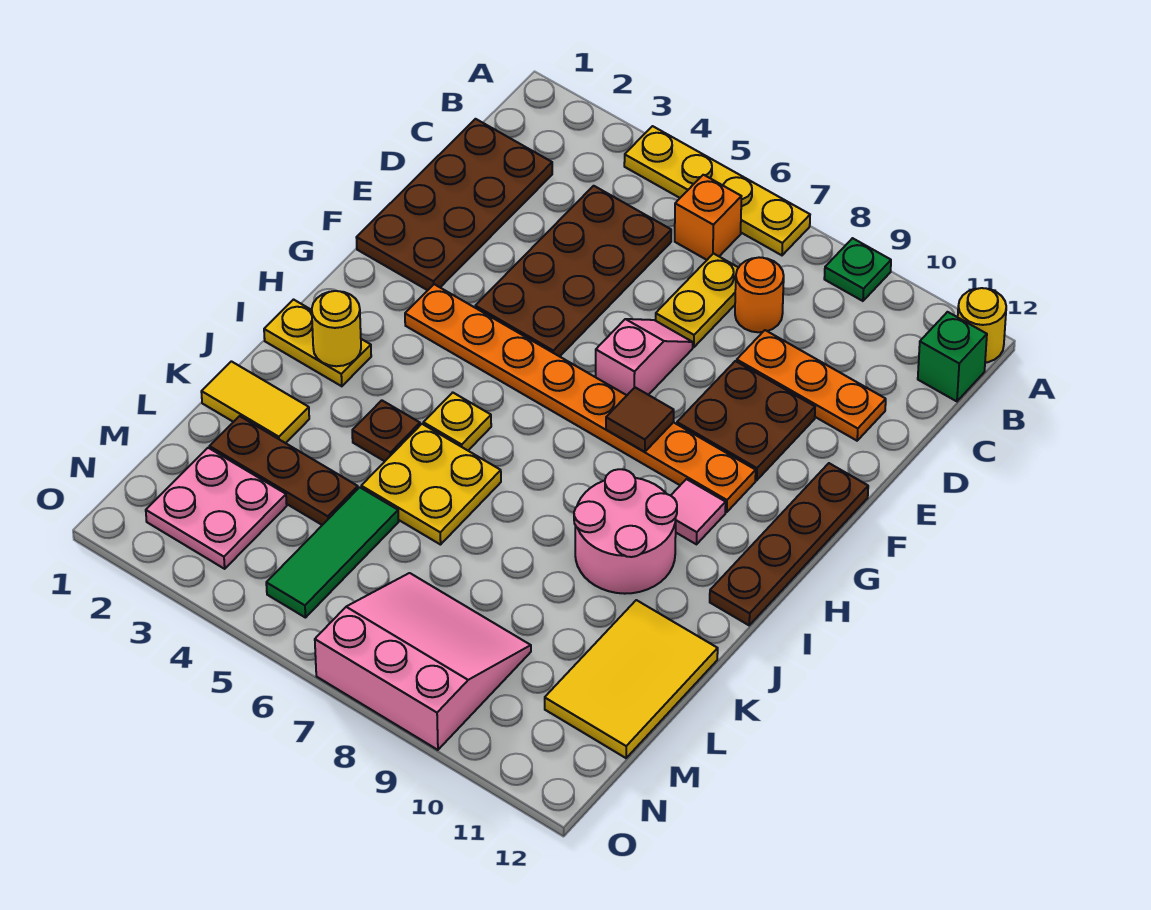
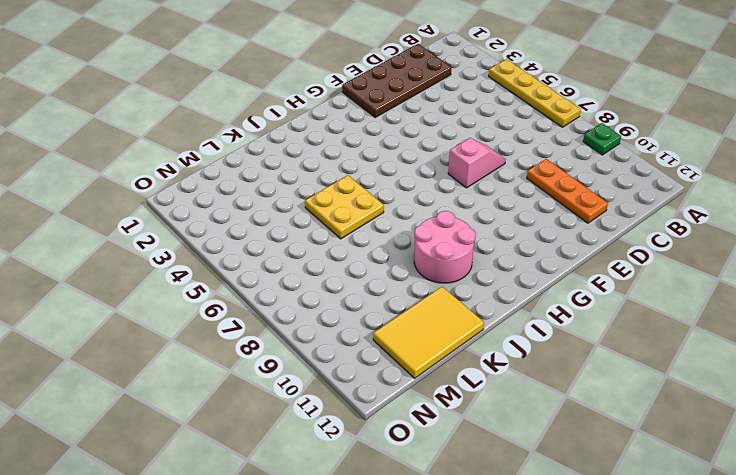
none -> yellow round brick A12 level 1
none -> orange brick B6 level 1
none -> green brick B12 level 1

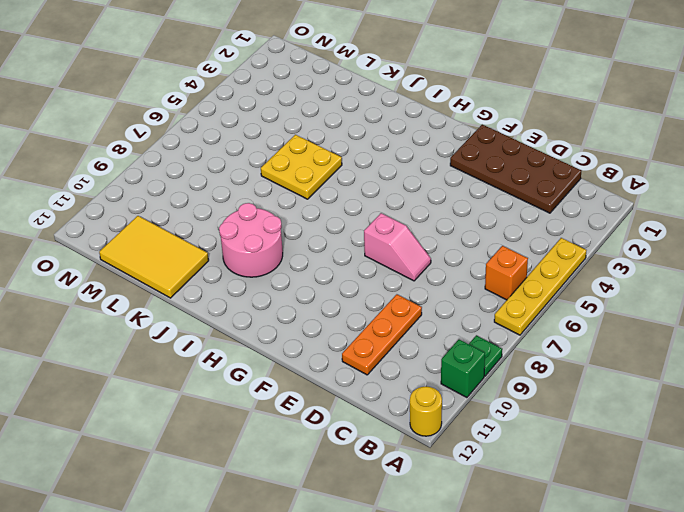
green brick A10 level 1 -> green brick B12 level 1
none -> brown plate C4:F5 level 1
none -> yellow plate C7:D7 level 1
none -> orange round brick C8 level 1

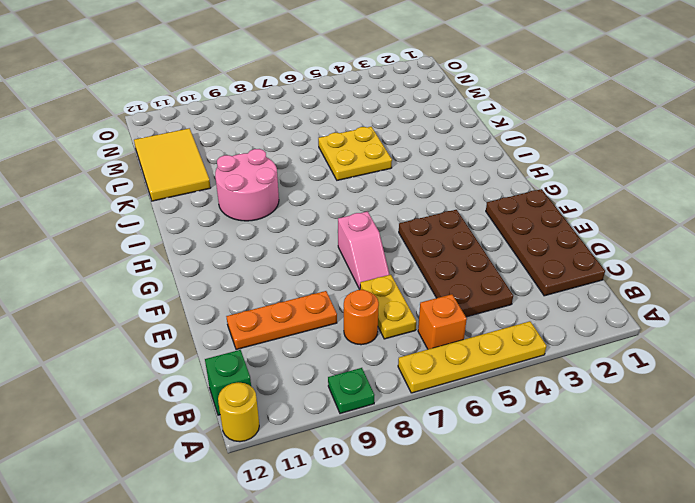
none -> brown plate E9:F10 level 1
none -> brown plate F12:I12 level 1
none -> orange plate G3:G10 level 1

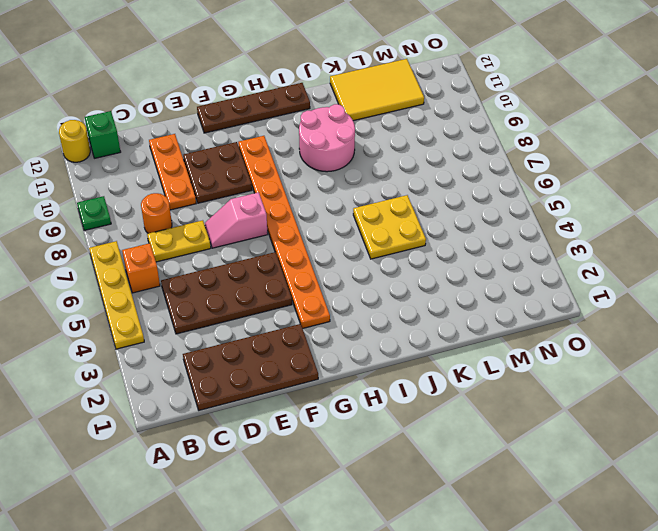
none -> pink tile H10 level 1
none -> yellow plate I1:I2 level 1
none -> yellow plate I5 level 1

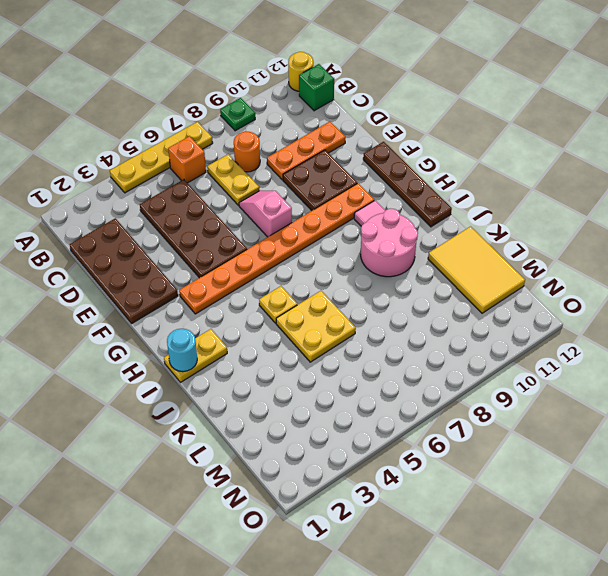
cyan round brick I1 level 2 -> none
none -> brown plate J4 level 1
none -> yellow tile K1:K2 level 1
none -> brown plate L2:L4 level 1

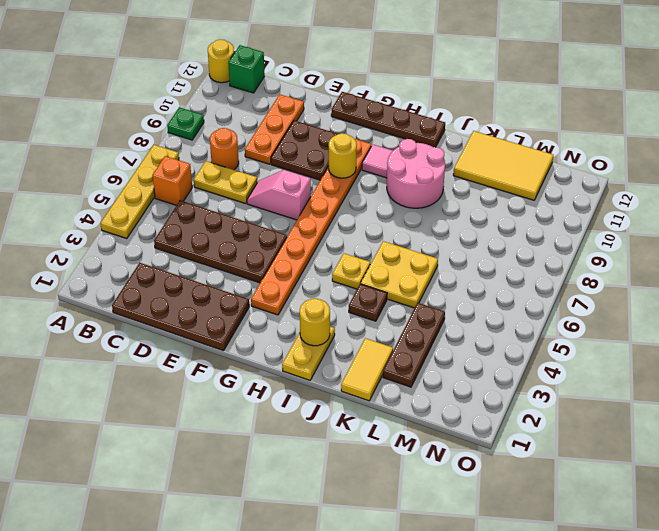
yellow round brick G9 level 2 -> none
none -> green tile L5:N5 level 1
none -> pink plate M2:N3 level 1
none -> pink slope M7:O9 level 1 top O

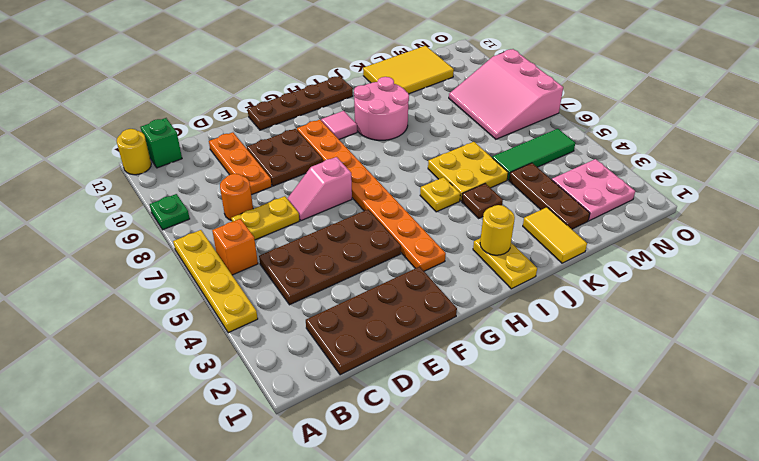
none -> brown tile G8 level 2

